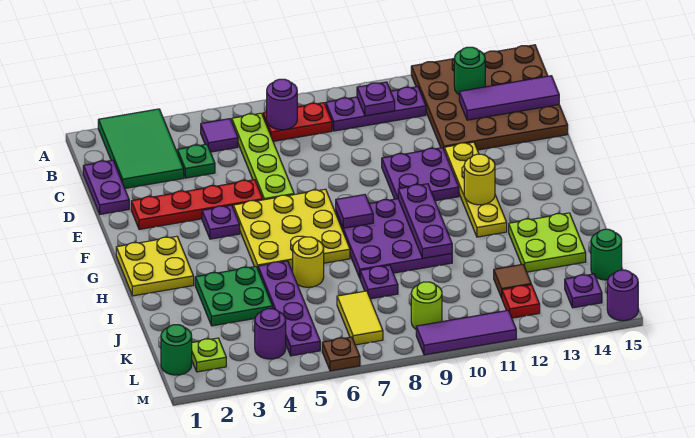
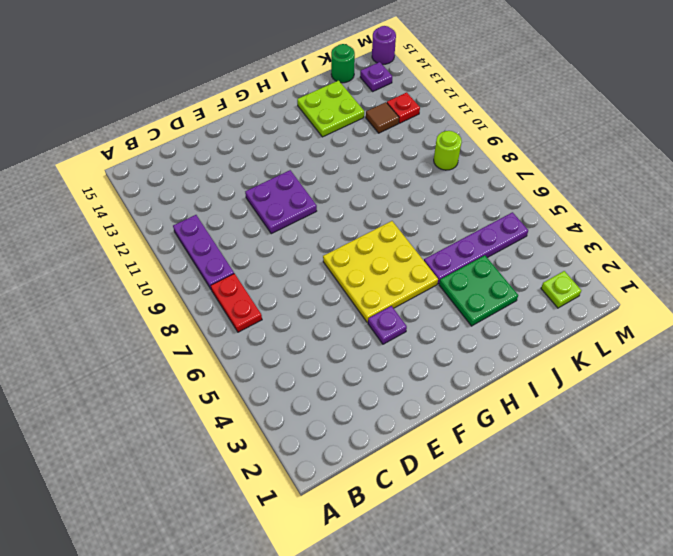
none -> green tile A2:C3 level 1
none -> brown plate A12:D15 level 1
none -> purple tile B5 level 1
none -> lime plate B6:E6 level 1

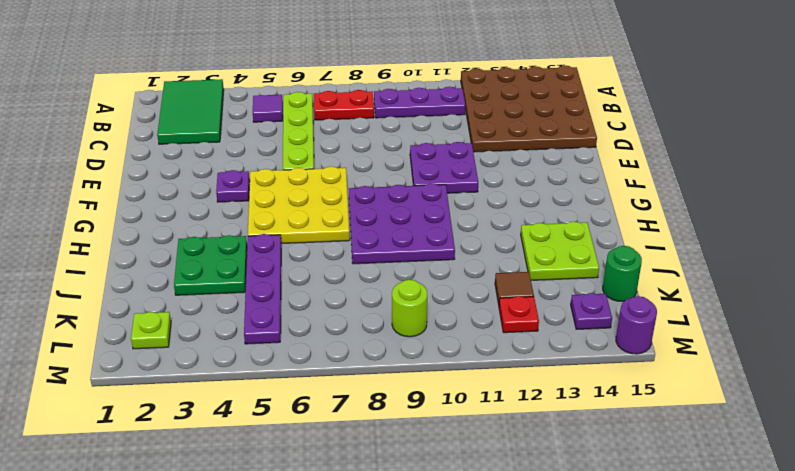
none -> purple plate C1:D1 level 1
none -> green plate C4 level 1
none -> red plate E2:E5 level 1
none -> yellow plate E12:H12 level 1

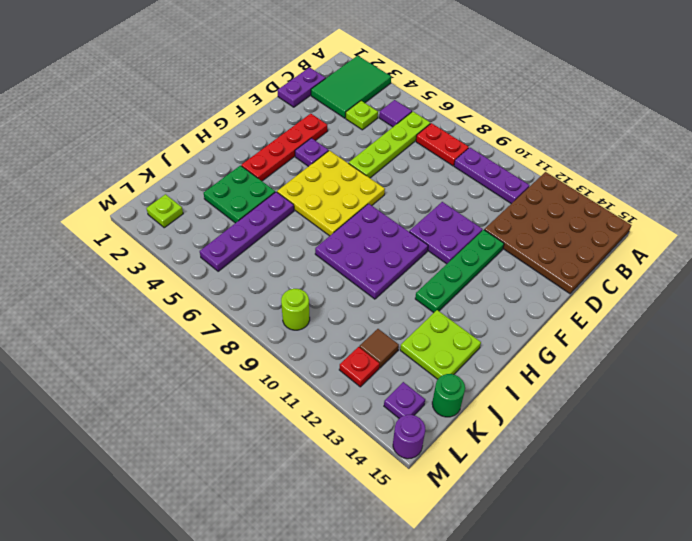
lime plate C4 level 1 -> green plate C4 level 1
red plate E3:H3 level 1 -> red plate E2:E5 level 1
green plate E12:H12 level 1 -> yellow plate E12:H12 level 1
none -> yellow plate G1:H2 level 1
none -> yellow round brick I6 level 1
none -> purple plate J8 level 1
none -> yellow tile K7:L7 level 1

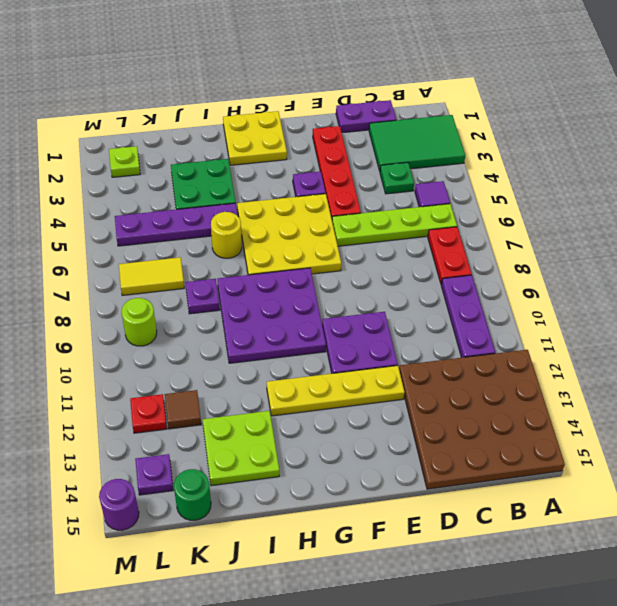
none -> green round brick L1 level 1
none -> purple round brick L4 level 1
none -> brown plate M6 level 1
none -> purple tile M9:M11 level 1

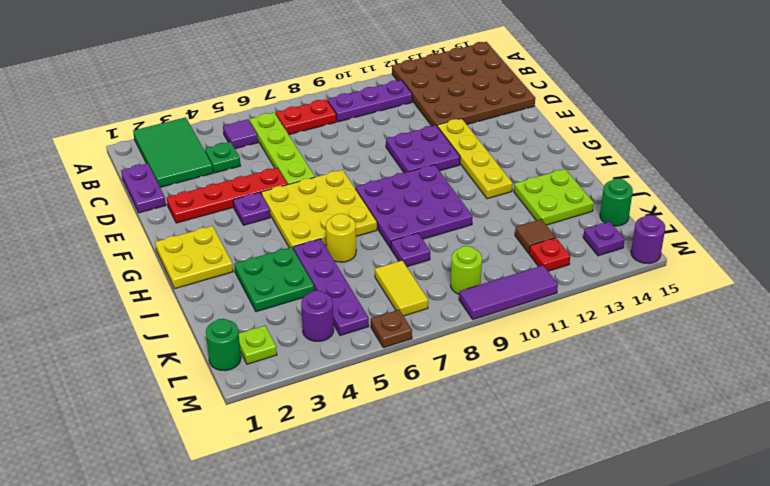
none -> purple round brick B7 level 2
none -> purple plate B10 level 2
none -> green round brick B13 level 2
none -> purple tile C13:C15 level 2

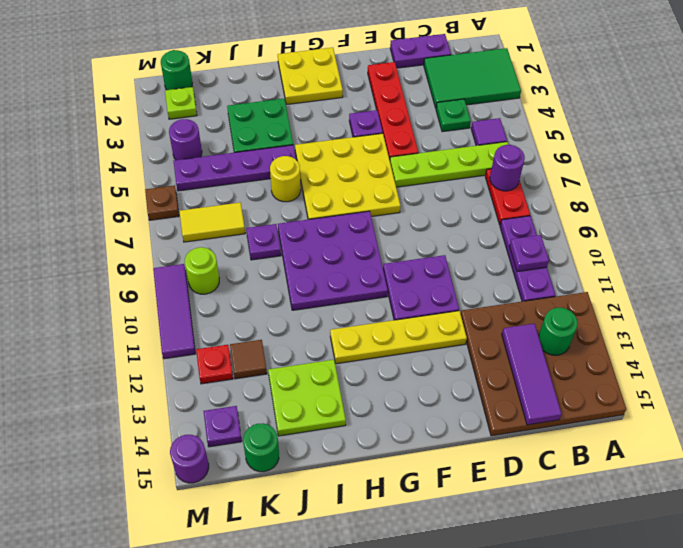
none -> purple tile G8 level 2
none -> purple plate G10:I10 level 2
none -> yellow round brick G12 level 2

